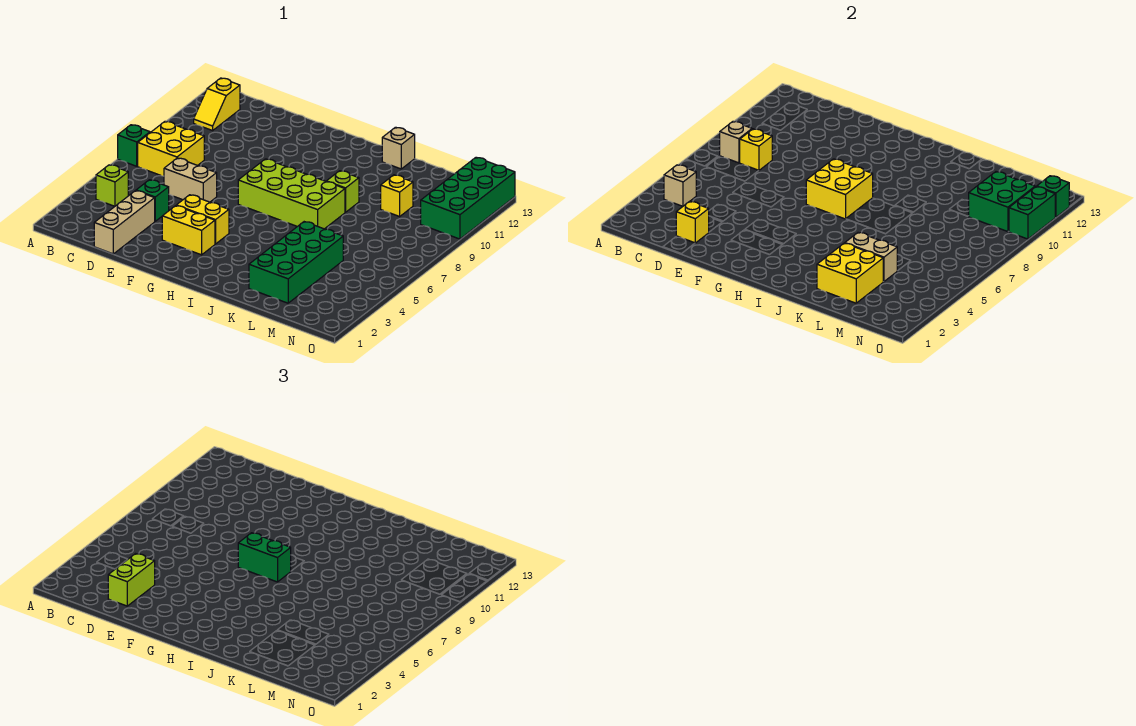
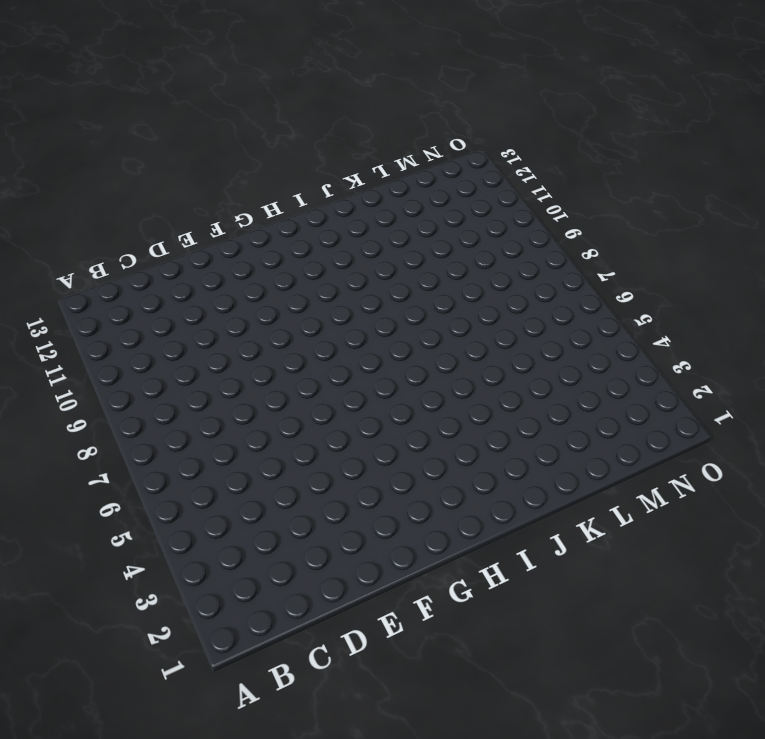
none -> green brick A7 level 1
none -> lime brick B4 level 1
none -> yellow brick B7:C8 level 1

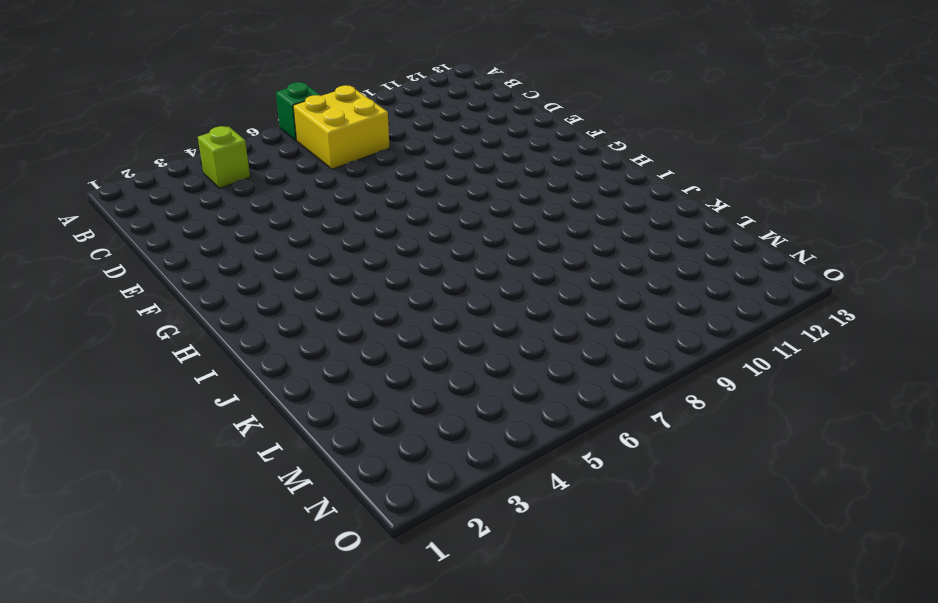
none -> yellow slope B11:B12 level 1 top 12
none -> tan brick D1:D3 level 1
none -> green brick D4 level 1

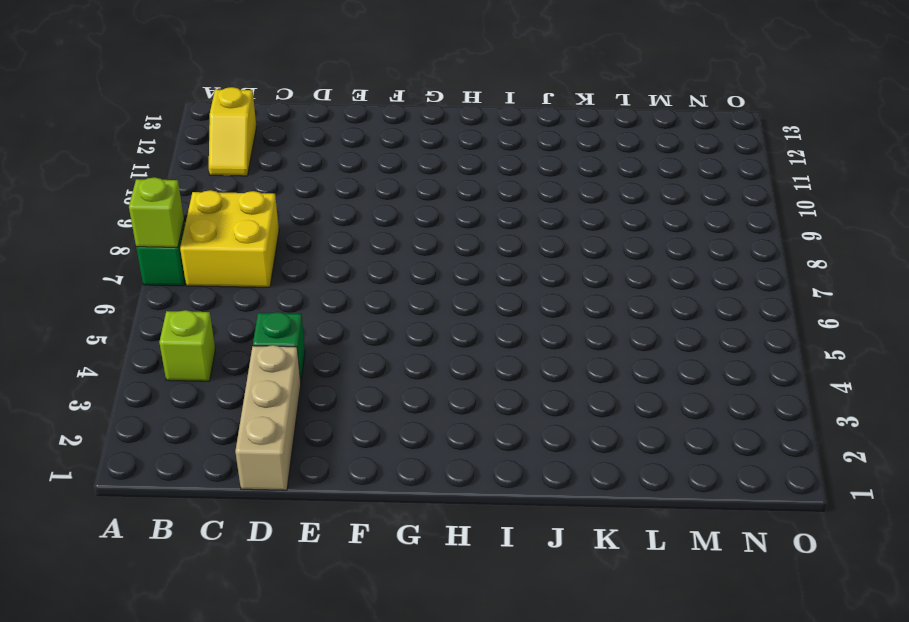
lime brick A7 level 2 -> lime brick J9 level 1
none -> tan brick D6:E6 level 1
none -> yellow brick F3:G3 level 1
none -> yellow brick F4:G4 level 1

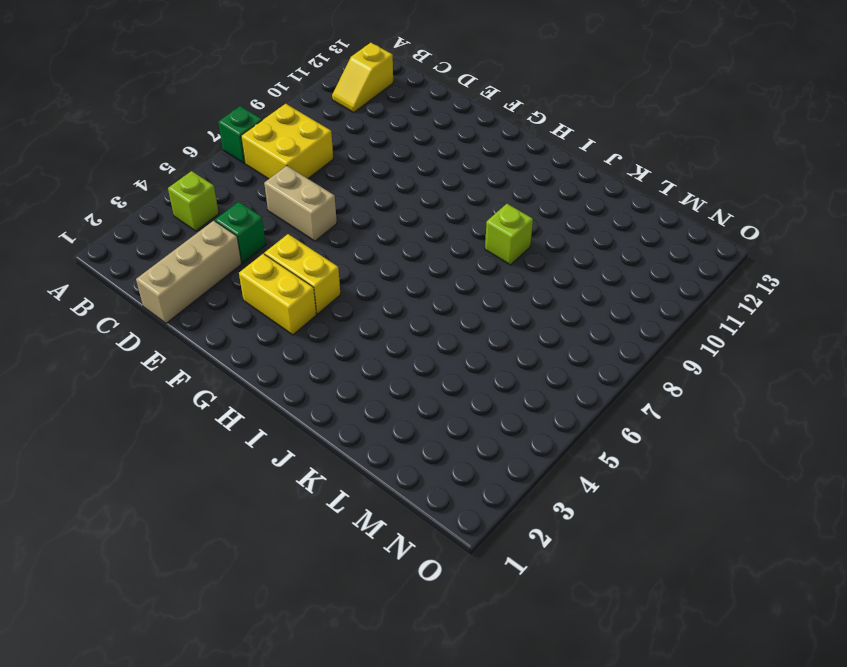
none -> lime brick G7:J8 level 1
none -> tan brick J13 level 1
none -> green brick K2:L5 level 1

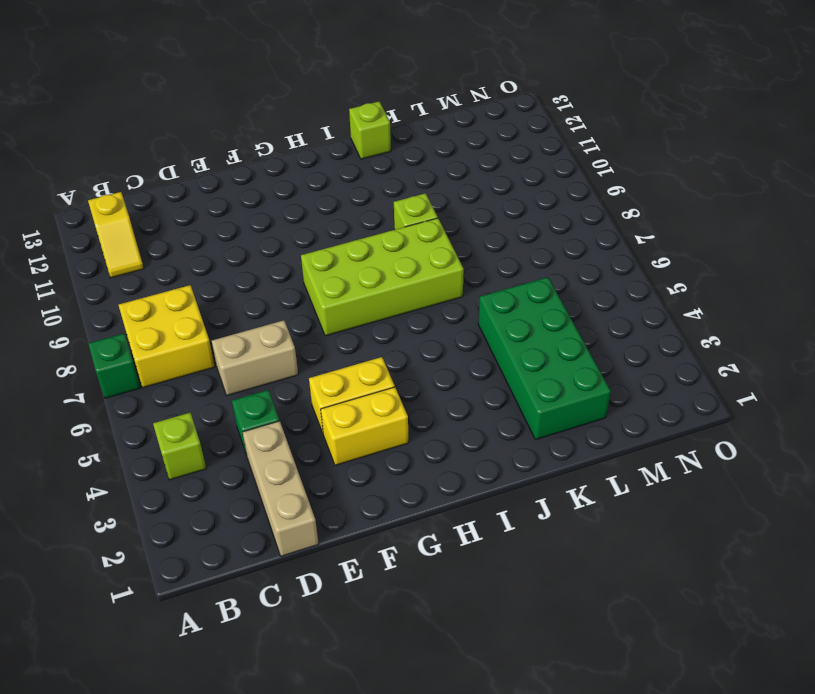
lime brick J13 level 1 -> tan brick J13 level 1
none -> yellow brick L10 level 1
none -> green brick N10:O13 level 1
none -> tan brick B4 level 2

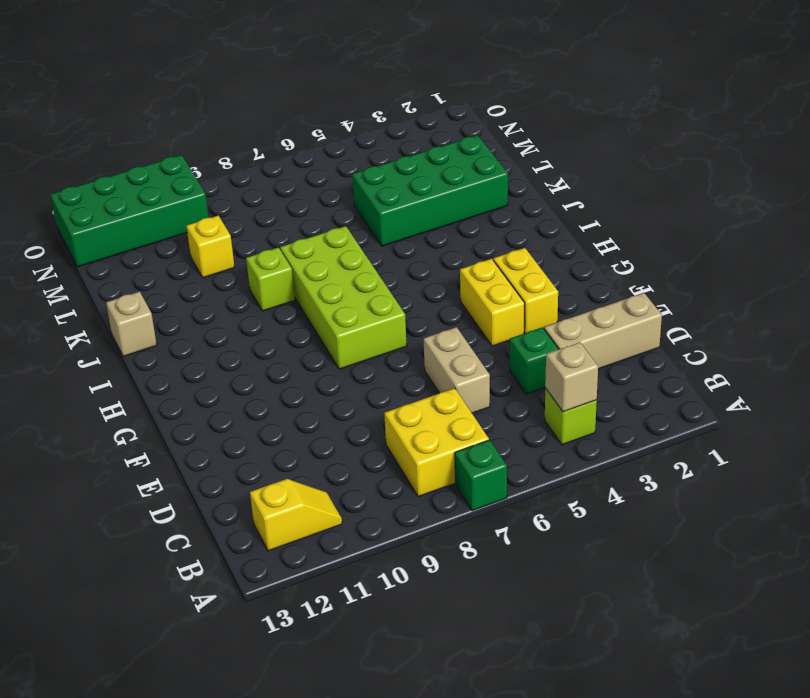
none -> tan brick B8 level 2
none -> yellow brick C8 level 2
none -> yellow brick D2 level 2

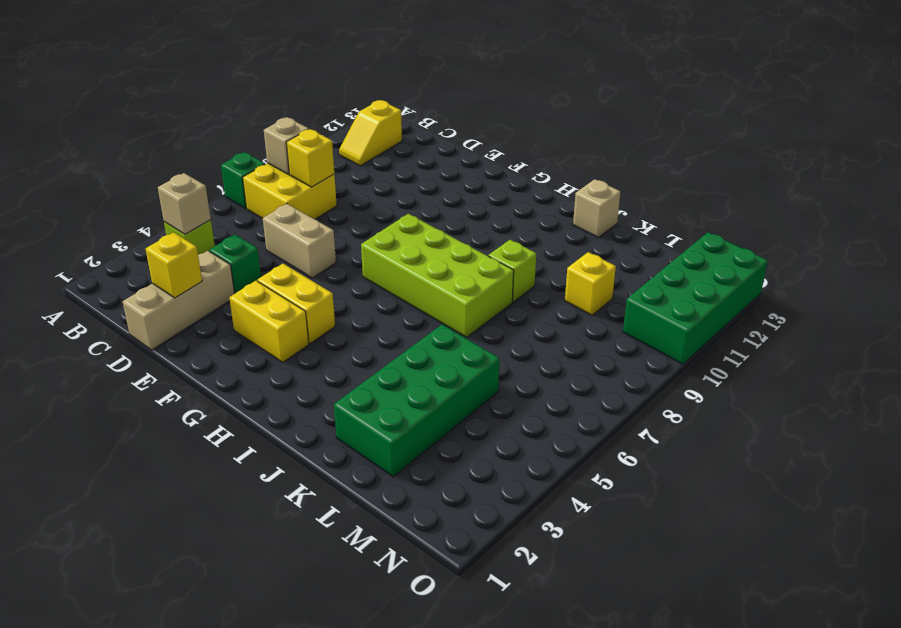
none -> yellow brick G7:H8 level 2
none -> yellow brick K2:L3 level 2
none -> tan brick K4:L4 level 2

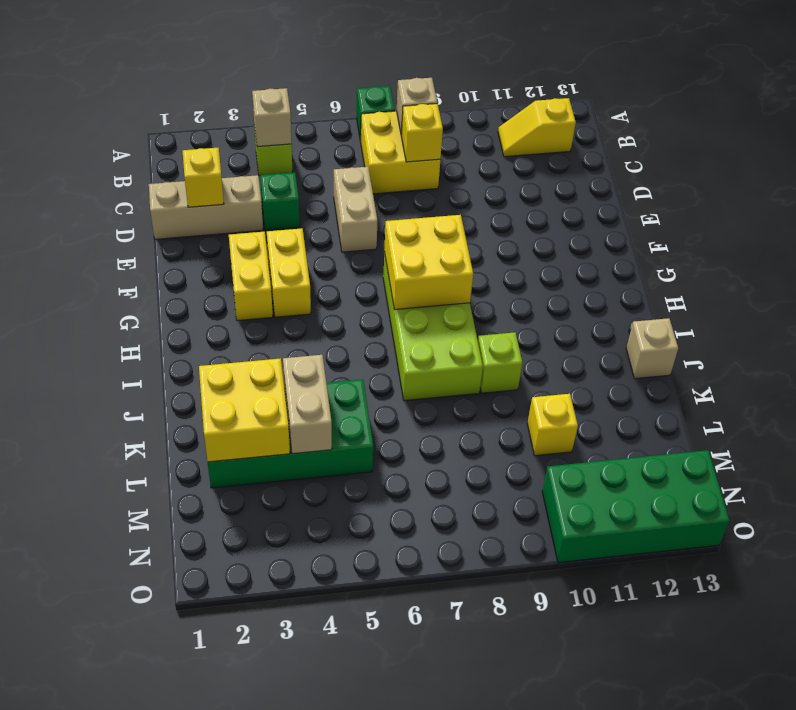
none -> green brick M10:N11 level 2
none -> green brick O10:O11 level 2
none -> green brick O12 level 2

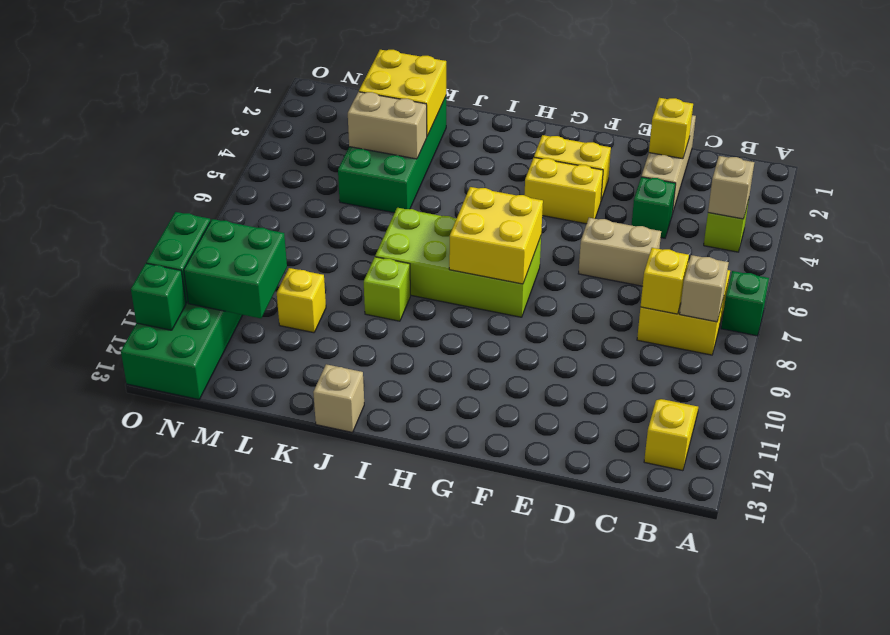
none -> lime brick D2:D3 level 3
none -> green brick G7:H7 level 3

